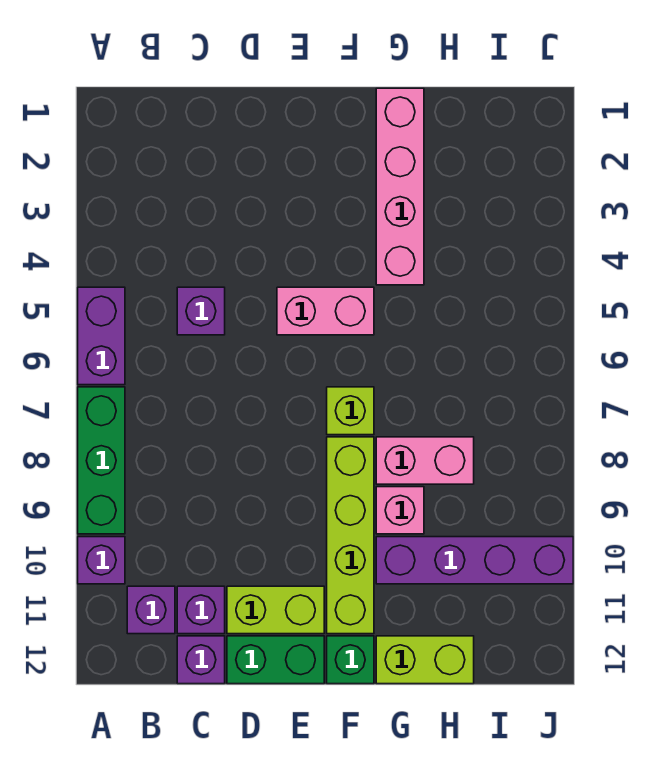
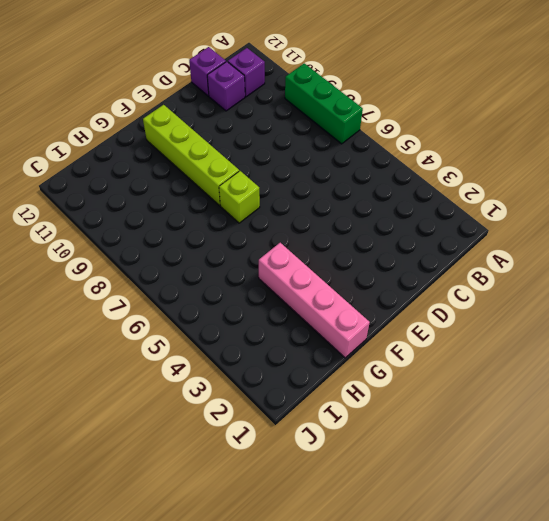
none -> purple brick A5:A6 level 1
none -> purple brick A10 level 1
none -> purple brick C5 level 1

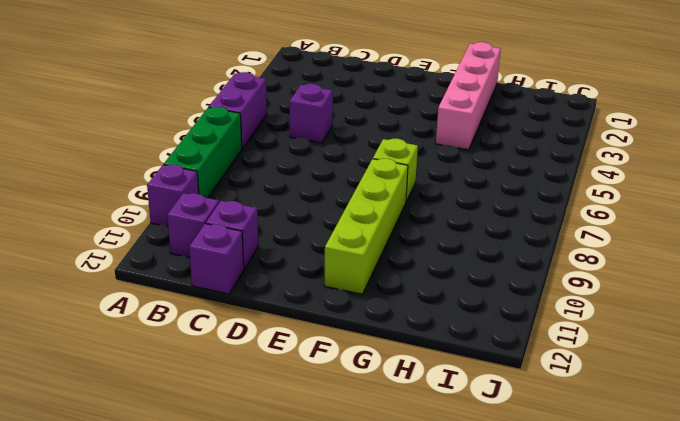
none -> lime brick D11:E11 level 1
none -> green brick D12:E12 level 1
none -> pink brick E5:F5 level 1

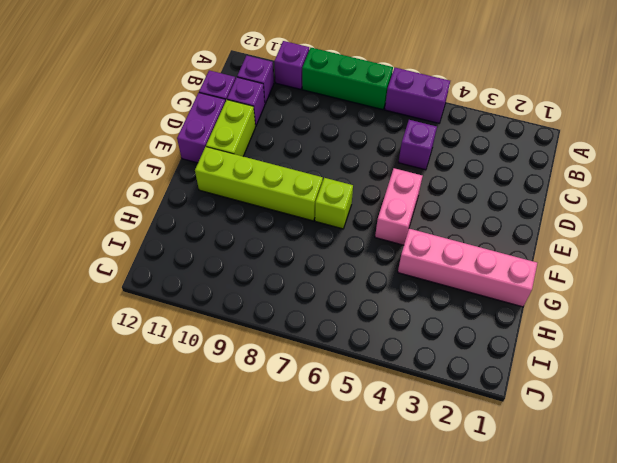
purple brick D12:E12 level 1 -> green brick D12:E12 level 1
none -> green brick F12 level 1
none -> pink brick G8:H8 level 1
none -> pink brick G9 level 1

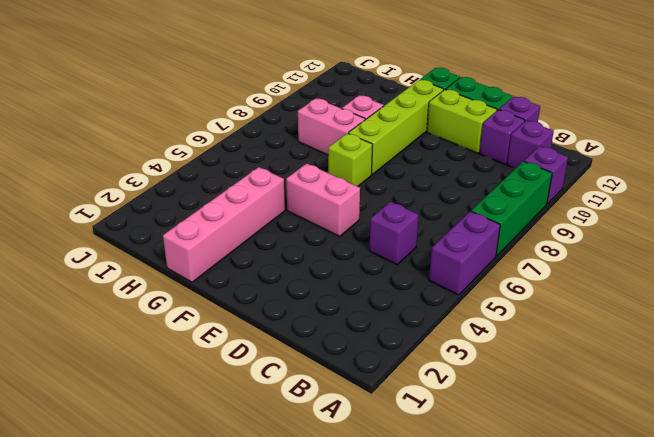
none -> purple brick G10:J10 level 1
none -> lime brick G12:H12 level 1

